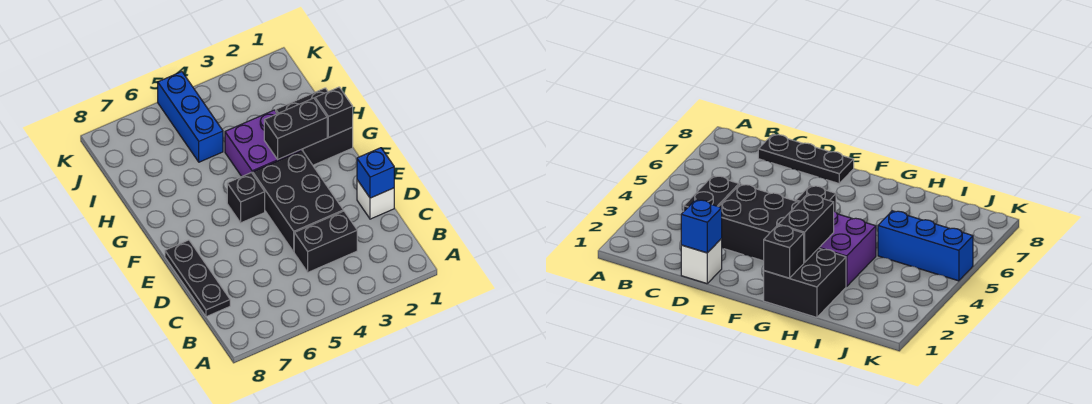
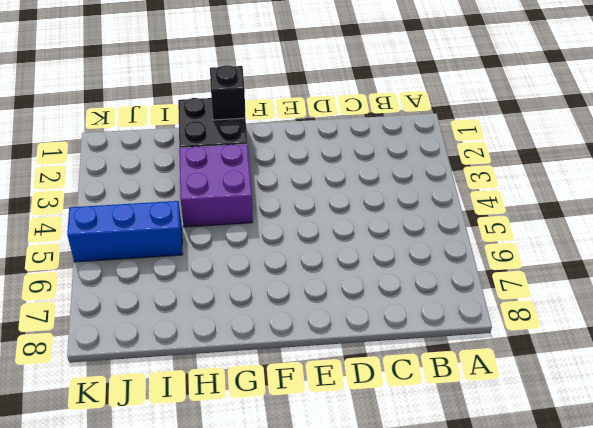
none -> black brick C3:C4 level 1
none -> black plate C8:E8 level 1

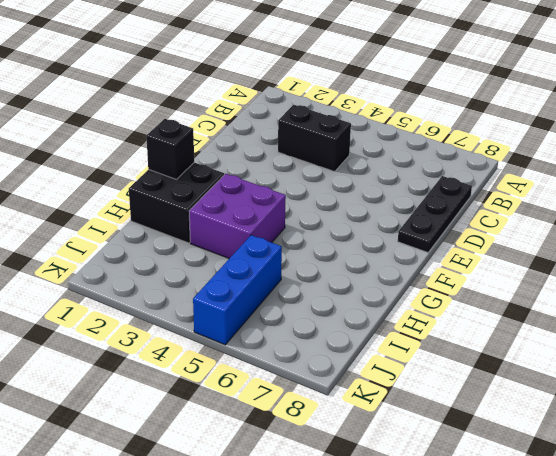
none -> white brick D1 level 1
none -> black brick D3:F4 level 1

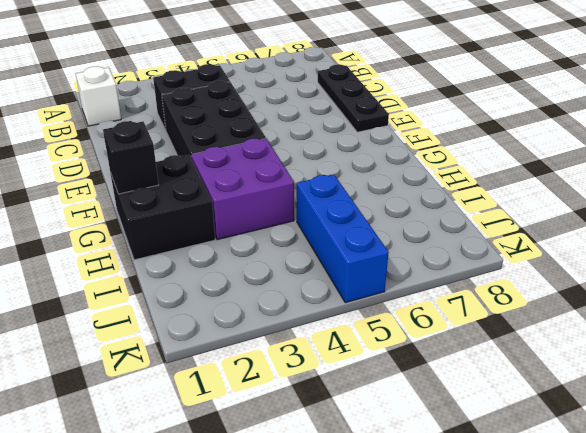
white brick B1 level 1 -> white brick D1 level 1
none -> black brick F5 level 1
none -> blue brick D1 level 2

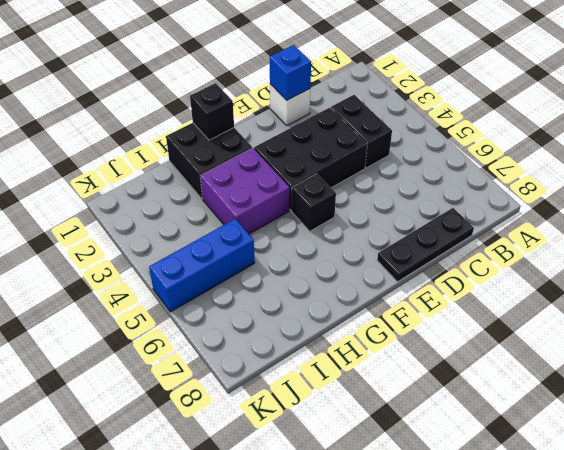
none -> black brick G2:G3 level 2

